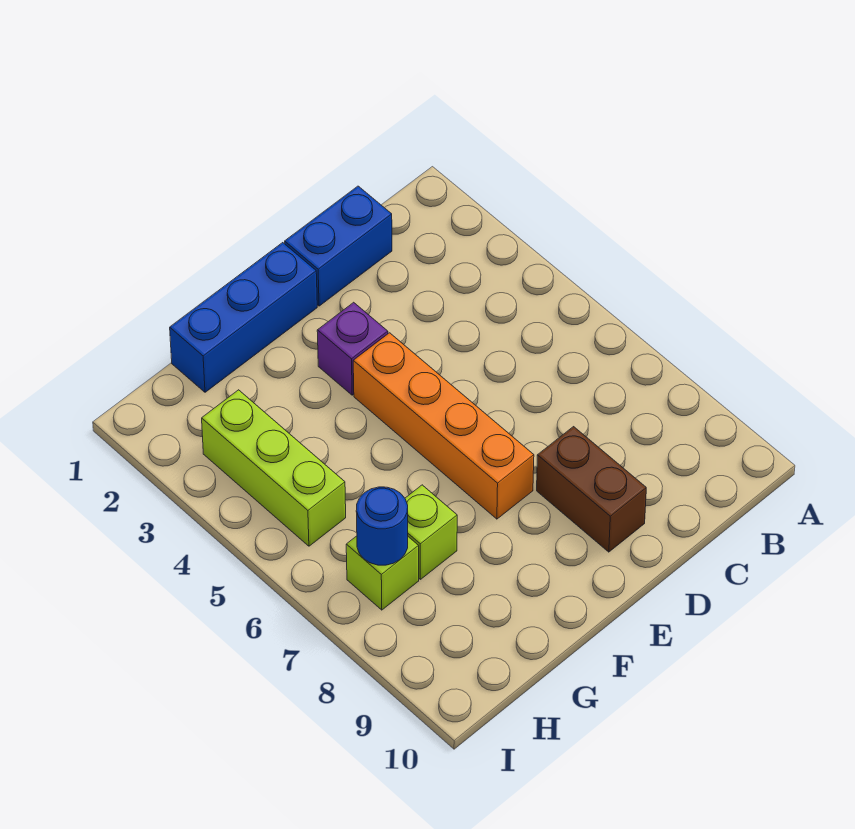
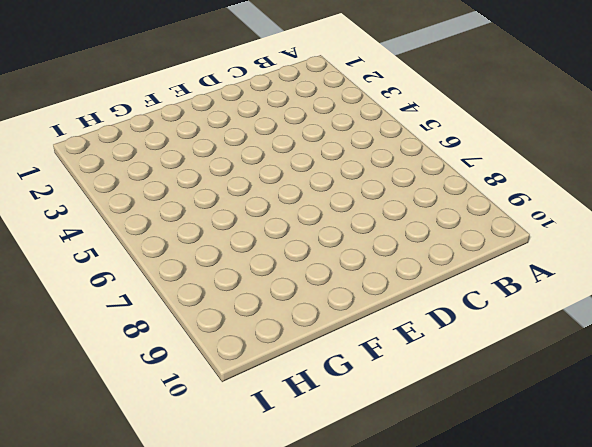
none -> blue brick C1:D1 level 1
none -> brown brick D8:D9 level 1

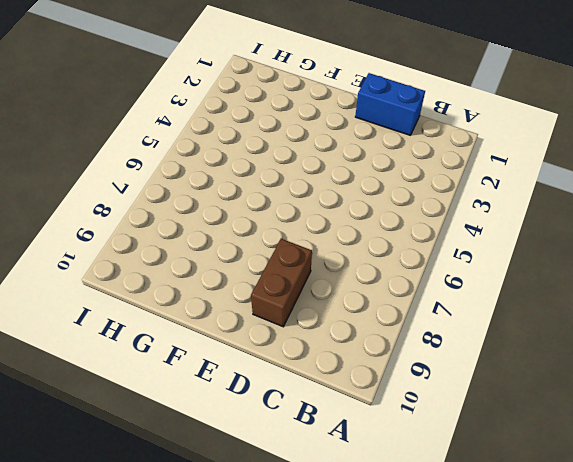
none -> blue brick E1:G1 level 1
none -> purple brick E3 level 1

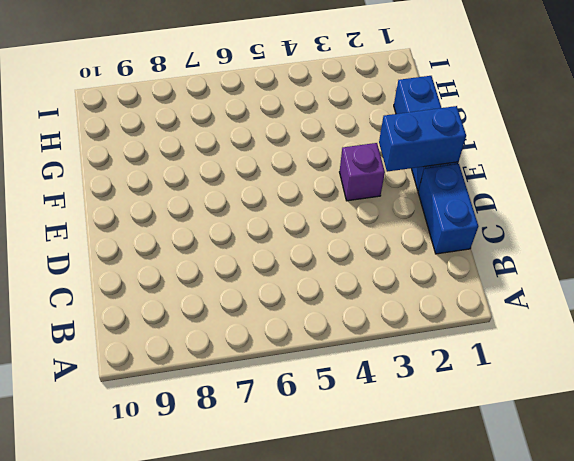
blue brick E1:E2 level 2 -> none
none -> brown brick D8:D9 level 1
none -> orange brick E4:E7 level 1

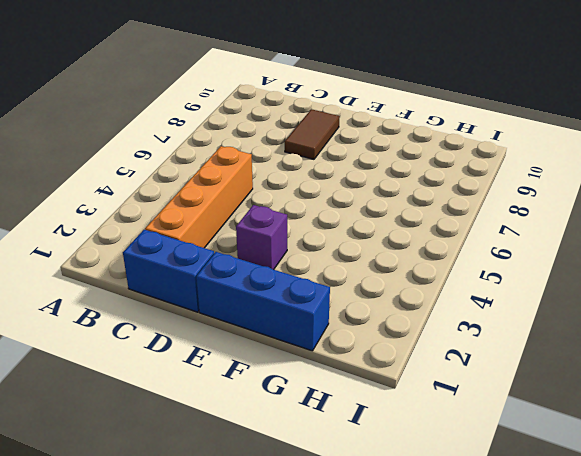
orange brick C2:C5 level 1 -> orange brick E4:E7 level 1
brown tile D8:D9 level 1 -> brown brick D8:D9 level 1
none -> lime brick G7 level 1
none -> lime brick H3:H5 level 1

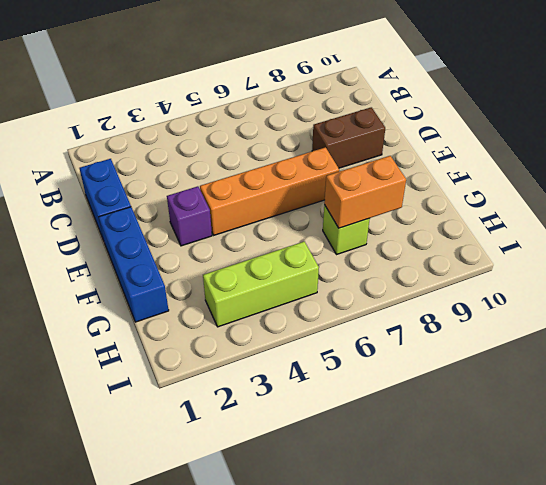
orange brick G7:G8 level 2 -> none
none -> lime brick H7 level 1
none -> blue round brick H7 level 2

